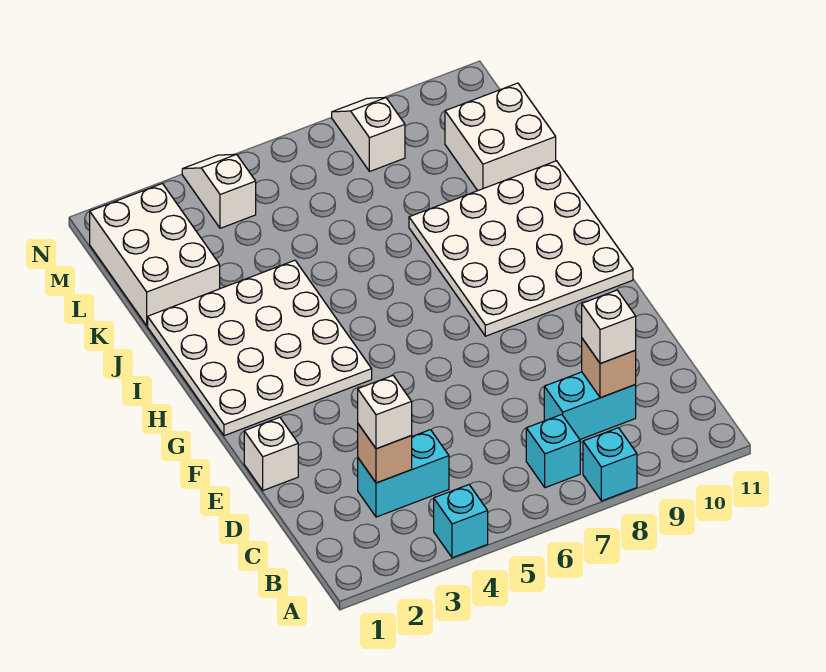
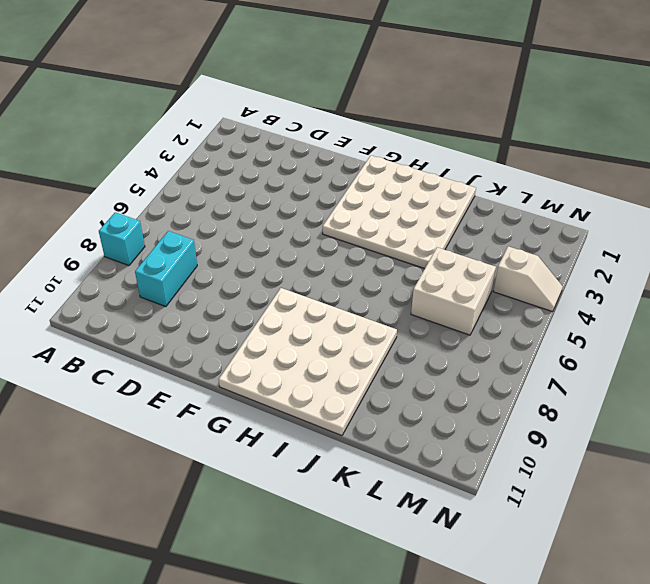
white brick K5:L6 level 1 -> white brick K10:L11 level 1
none -> cyan brick A4 level 1
none -> cyan brick B7 level 1
none -> cyan brick C3:C4 level 1

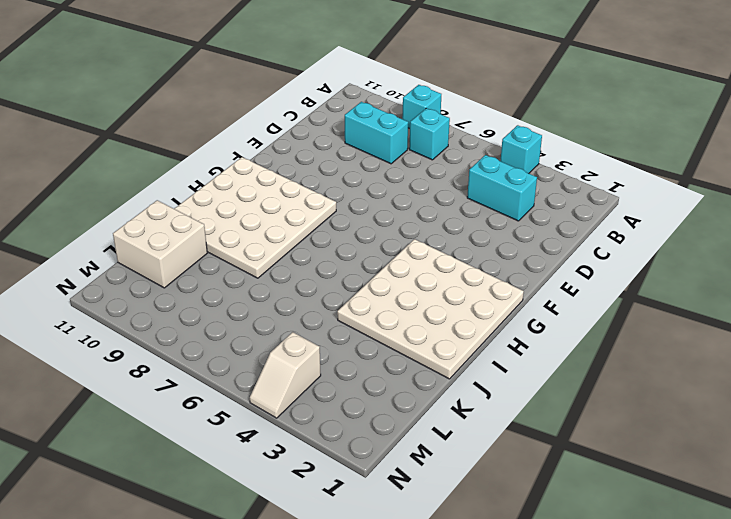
none -> white brick E1 level 1
none -> white brick K1:M2 level 1
none -> white slope M8:N8 level 1 top M

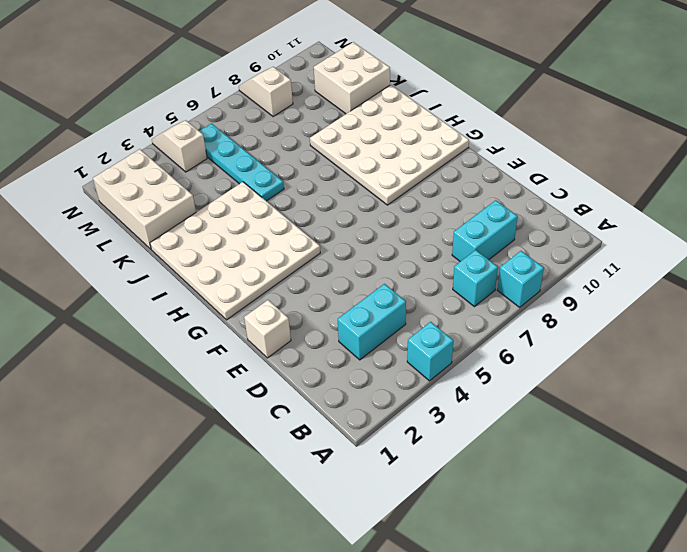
cyan plate J5:M5 level 1 -> none
none -> tan brick C3 level 2
none -> tan brick C9 level 2
none -> white brick C3 level 3

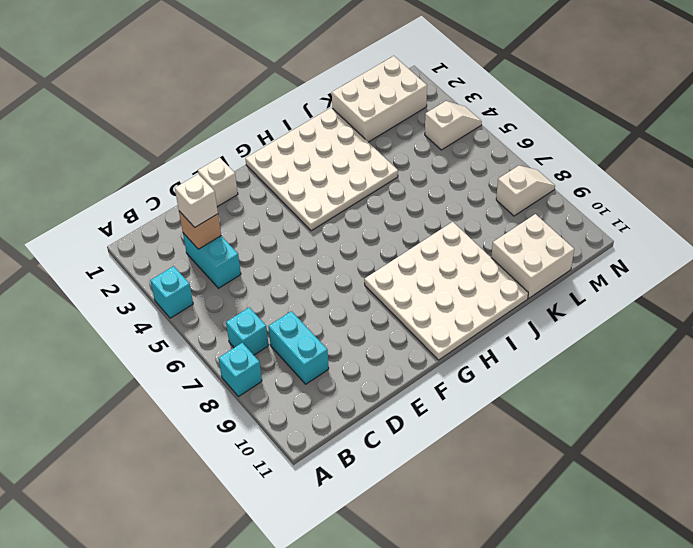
none -> tan brick C9 level 2
none -> white brick C9 level 3

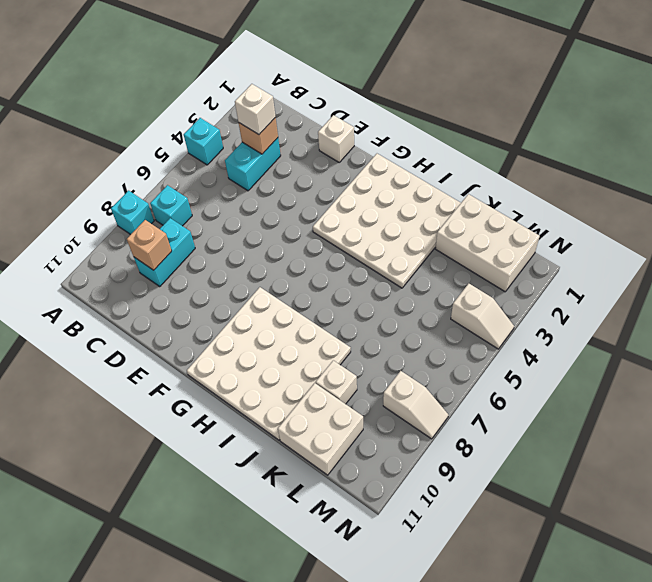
white brick K9 level 1 -> white brick C9 level 3

